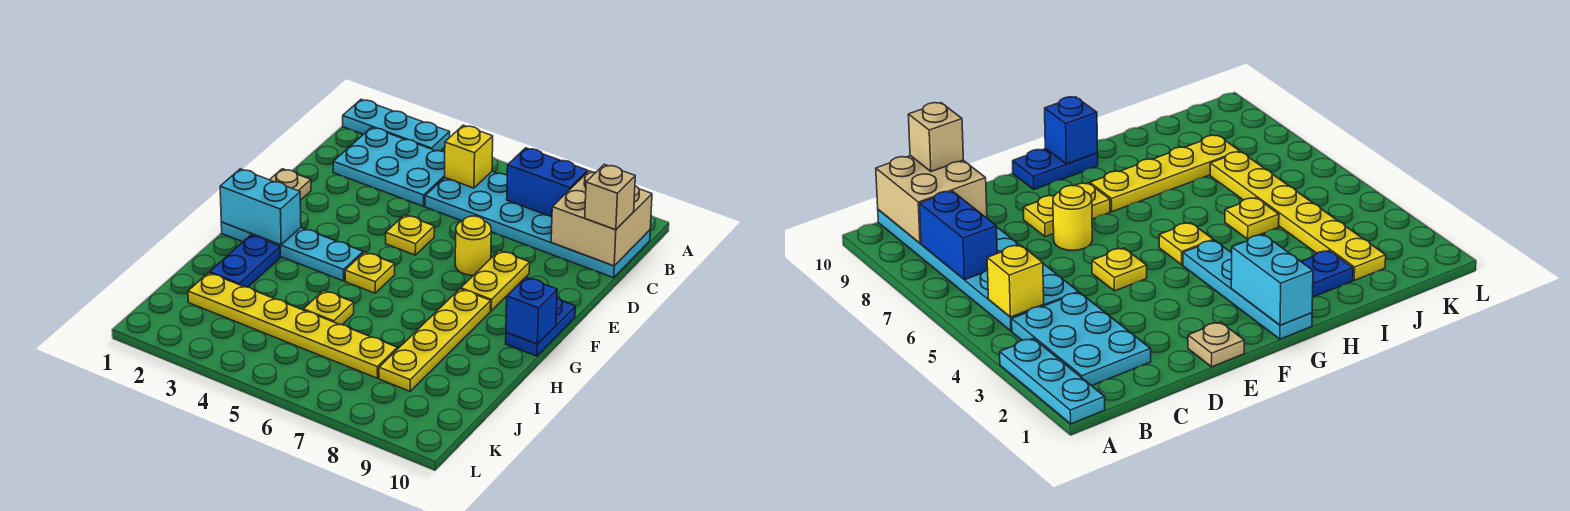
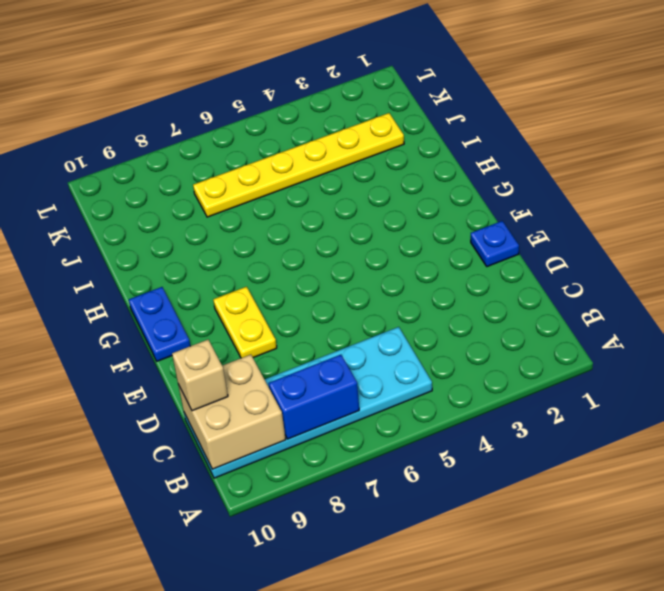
blue plate E1 level 1 -> tan plate E1 level 1
none -> cyan plate A1:A3 level 1
none -> cyan plate B2:C4 level 1
none -> yellow plate E5 level 1

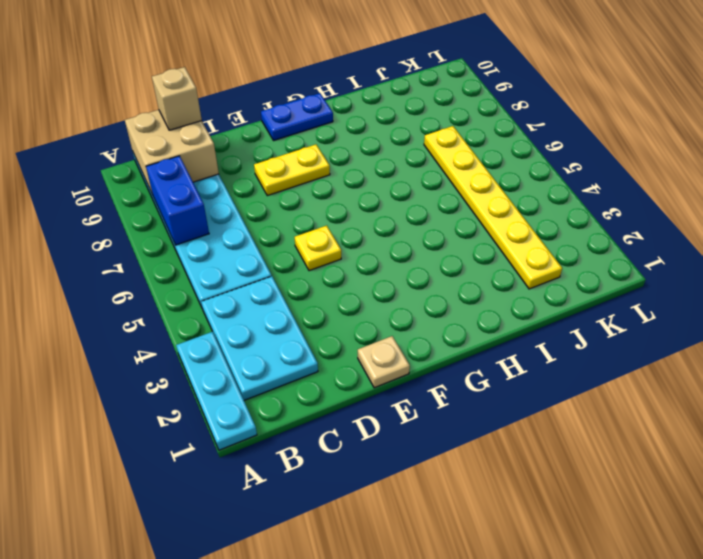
none -> yellow round brick E7 level 1
none -> cyan plate G1:G4 level 1
none -> yellow plate G5 level 1

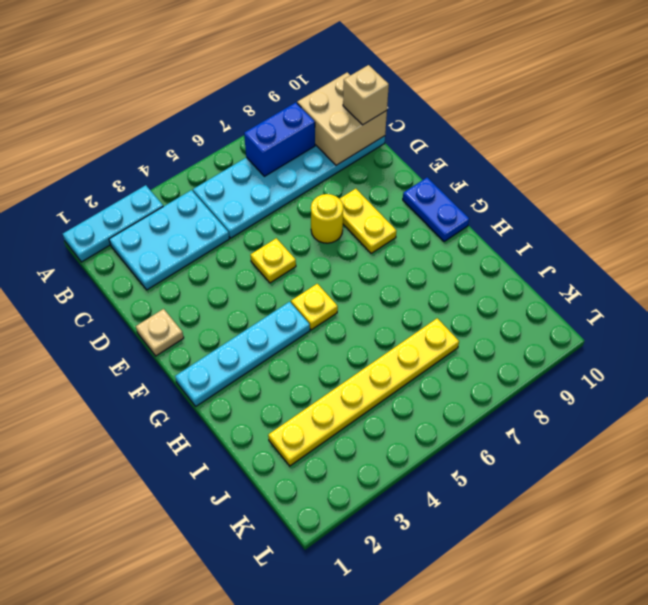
none -> yellow plate G8:J8 level 1
none -> blue plate H2:I2 level 1
none -> yellow plate I5 level 1

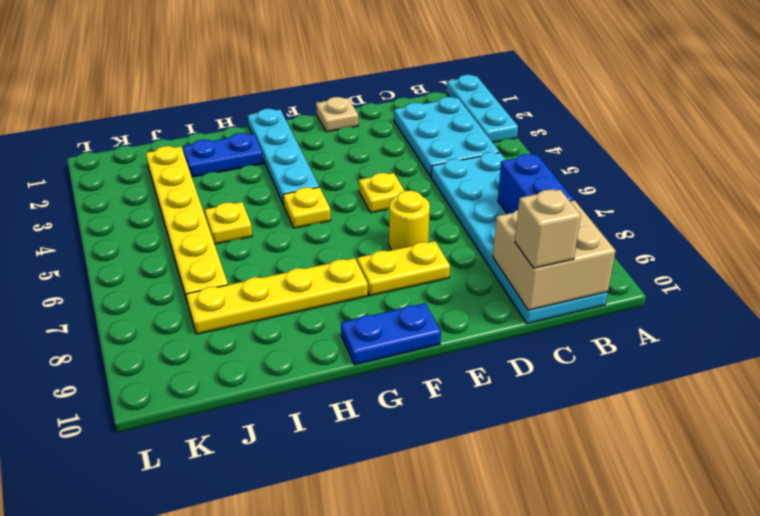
none -> yellow brick B5 level 2
none -> cyan brick G1:G2 level 2
none -> blue brick G10 level 2

